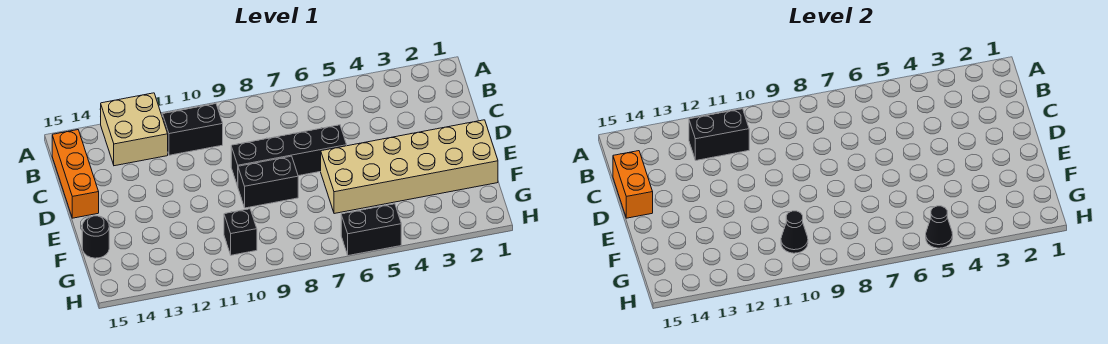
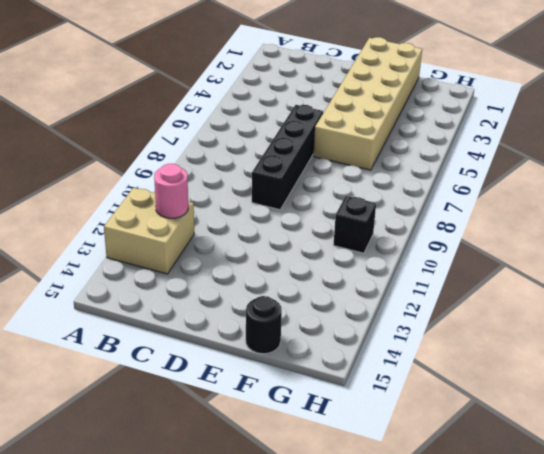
pink round brick B12 level 2 -> black brick B11:B12 level 2
none -> black brick B10:B11 level 1
none -> orange brick B15:D15 level 1
none -> black brick E8:E9 level 1

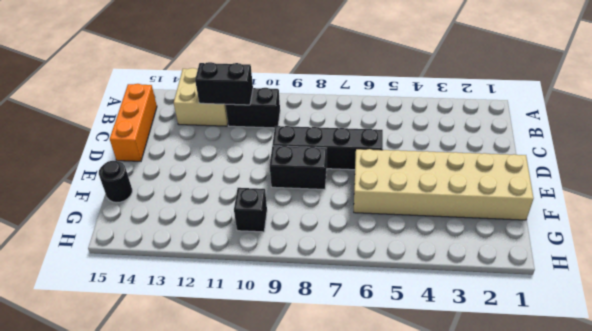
none -> black brick H5:H6 level 1
none -> orange brick C15:D15 level 2
none -> black cone G10 level 2

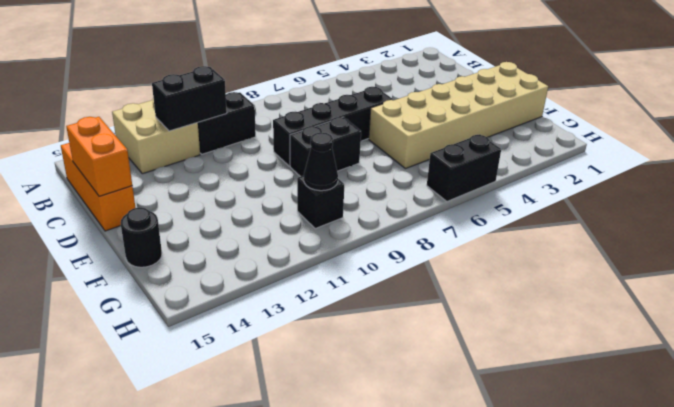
none -> black cone H5 level 2

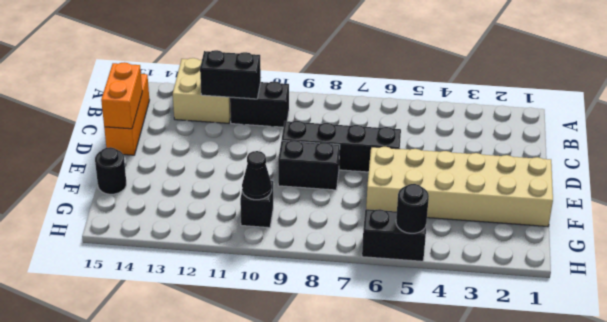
black round brick H5 level 2 -> black cone H5 level 2

